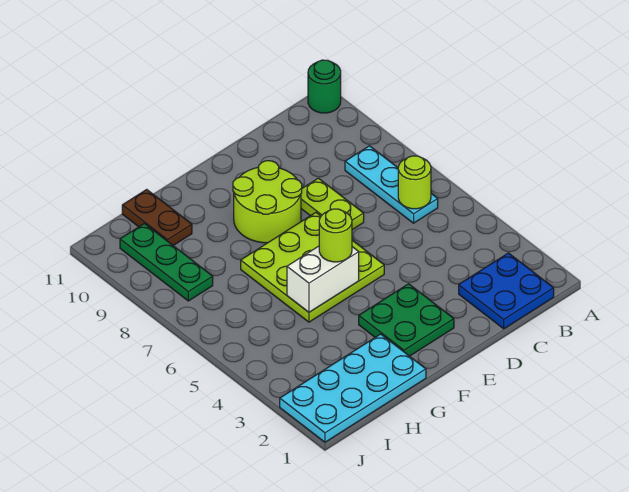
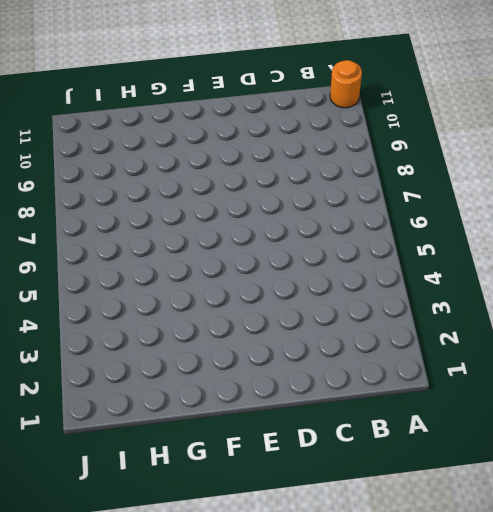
orange round brick A11 level 1 -> green round brick A11 level 1
none -> blue plate B1:C2 level 1
none -> cyan plate B6:B8 level 1
none -> lime plate D7:D8 level 1

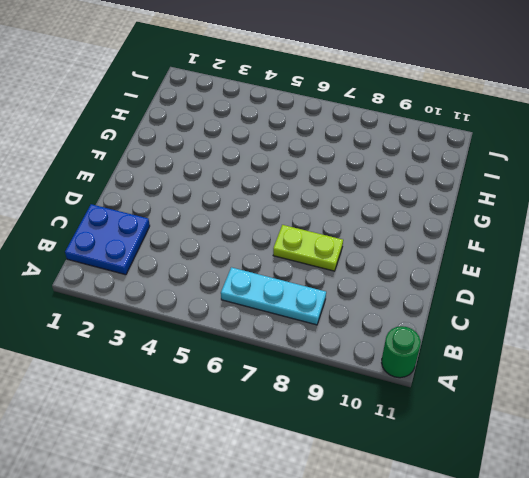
none -> green plate E2:F3 level 1
none -> lime plate E5:G7 level 1
none -> lime round brick E8:F9 level 1

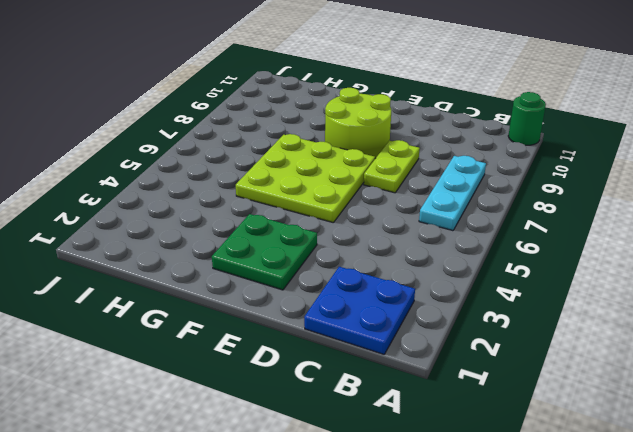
none -> cyan plate G1:J2 level 1
none -> brown plate H10:H11 level 1
none -> green plate I8:I10 level 1

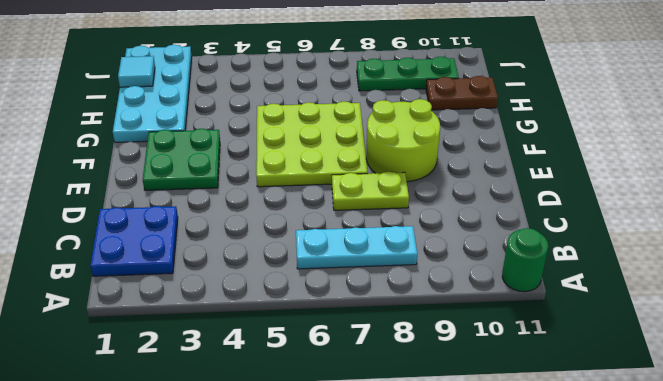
cyan tile I1 level 2 -> none
none -> lime round brick B6 level 2
none -> white brick F5:G5 level 2
none -> lime round brick F5 level 3

